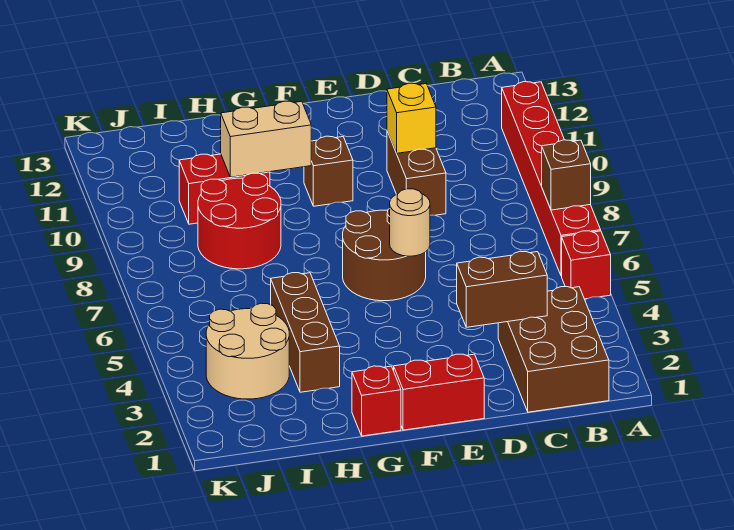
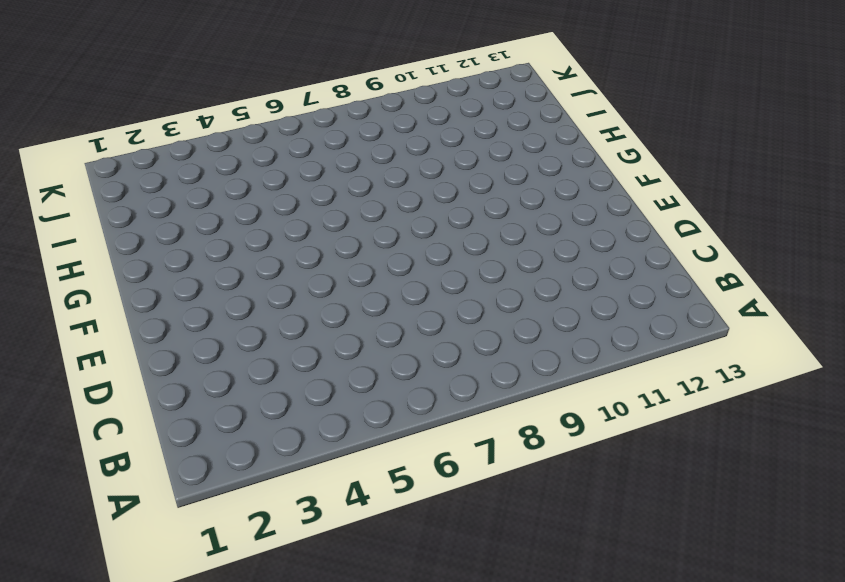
none -> red brick A5 level 1
none -> red brick A6:A11 level 1
none -> brown brick B1:C3 level 1

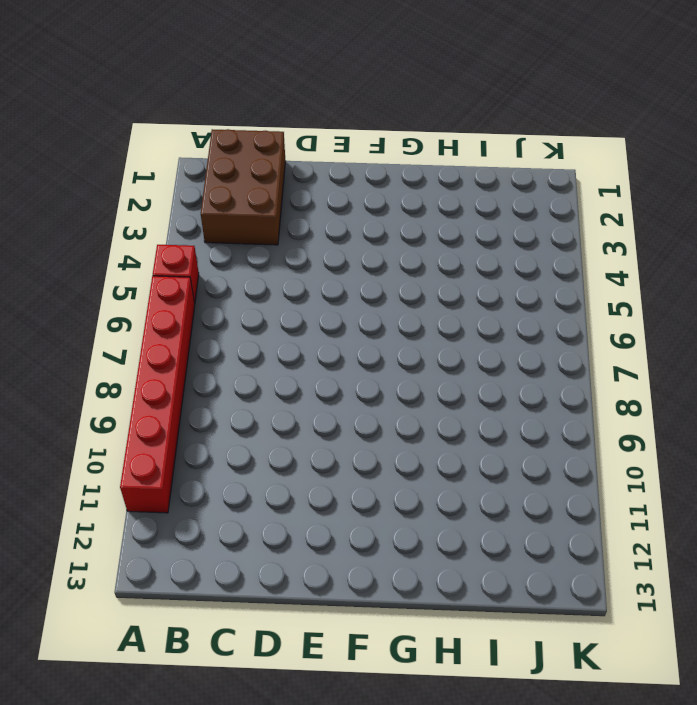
none -> brown brick D9:D10 level 1
none -> red brick E1:F1 level 1
none -> brown round brick E6:F7 level 1

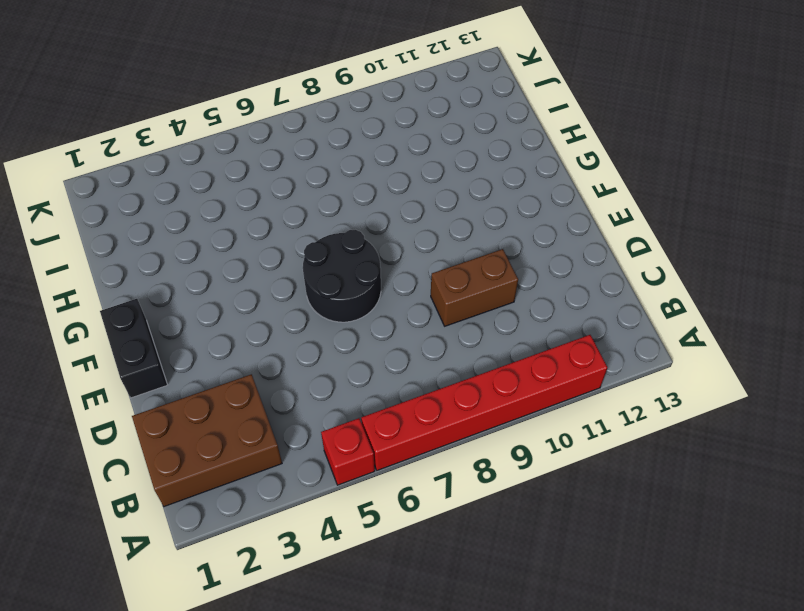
black brick E1:F1 level 1 -> red brick E1:F1 level 1
black round brick E6:F7 level 1 -> brown round brick E6:F7 level 1
none -> brown brick F10 level 1
none -> red brick G1 level 1
none -> brown brick H3:H5 level 1

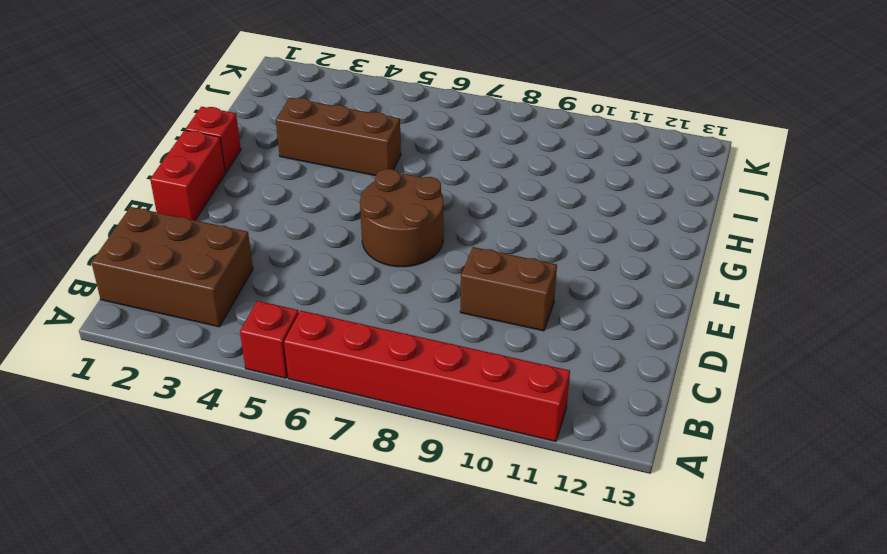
none -> brown brick F10 level 1
none -> red round brick H8:I9 level 1
none -> red brick H10:I10 level 1

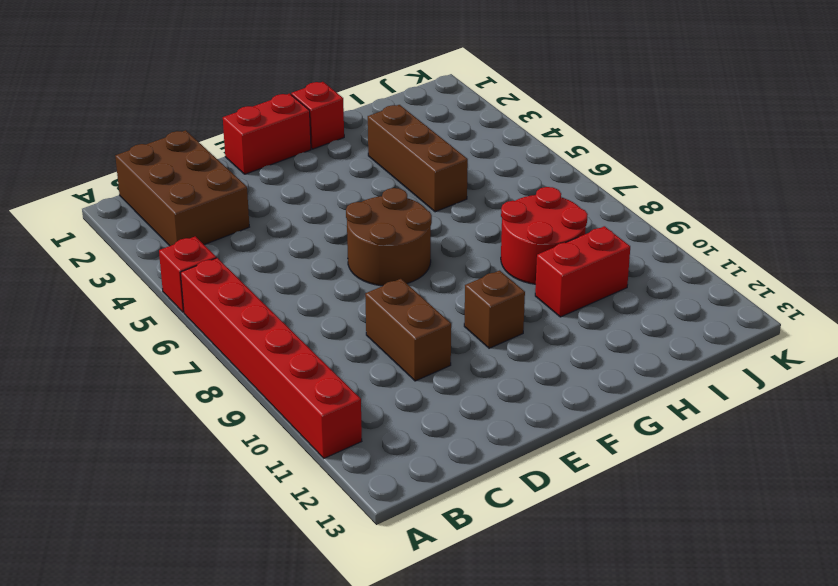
none -> tan round brick I3:J4 level 1
none -> brown brick A7 level 2
none -> brown brick C3:D3 level 2

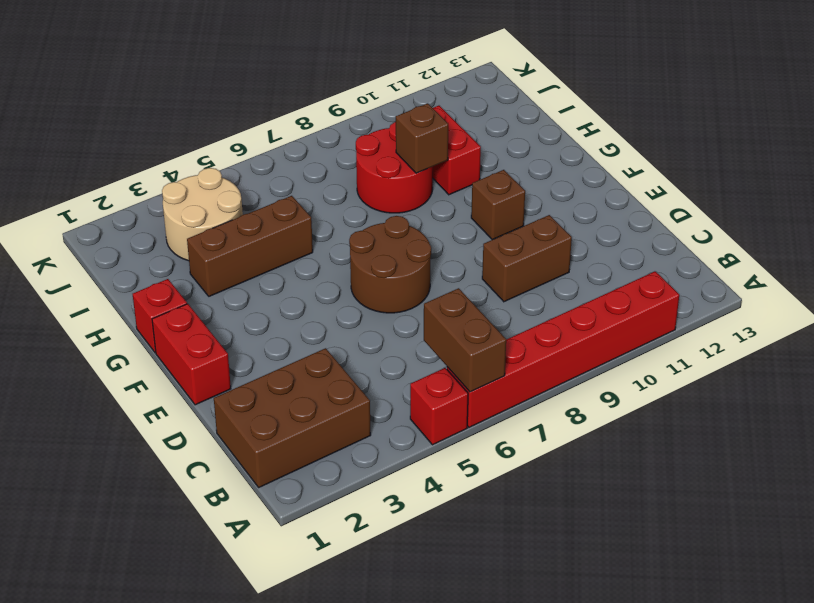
brown brick A6:B6 level 2 -> brown brick C3:D3 level 2
brown brick H9 level 2 -> brown brick A7 level 2
none -> yellow brick D10 level 2
none -> tan round brick E6 level 2
none -> tan brick G10:H10 level 2

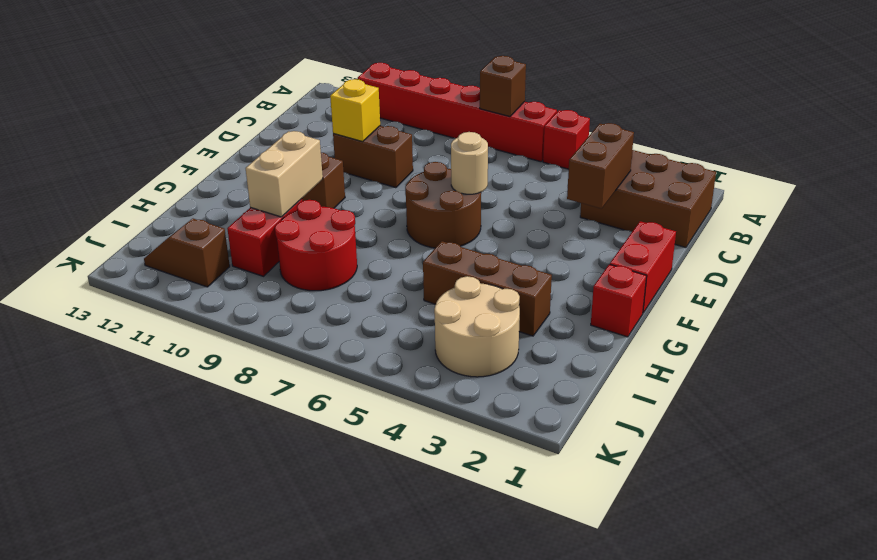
brown slope J11:J12 level 1 top 11 -> none

